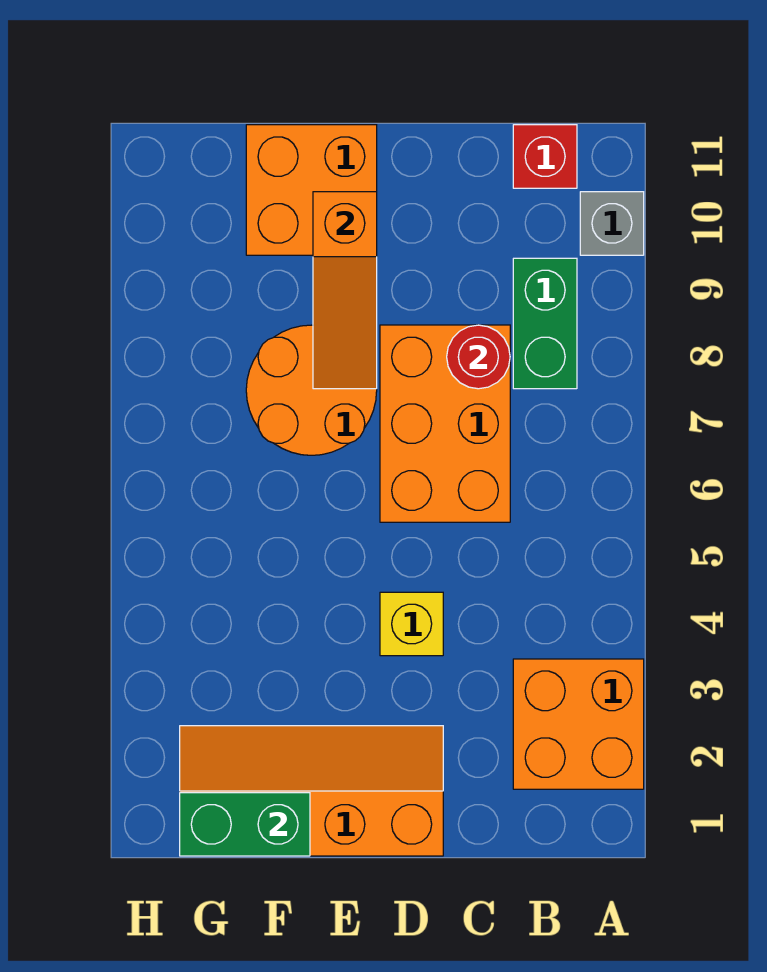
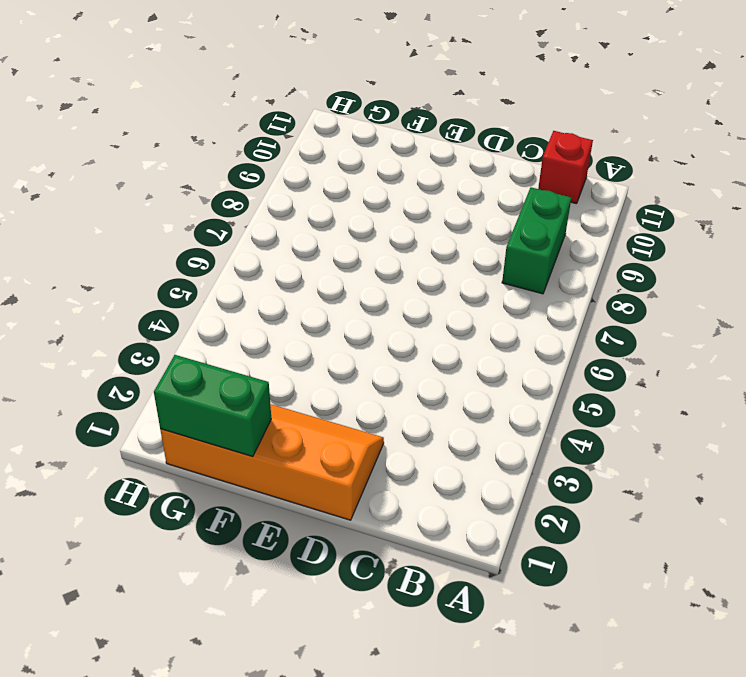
none -> orange brick A2:B3 level 1
none -> grey brick A10 level 1
none -> orange brick C6:D8 level 1

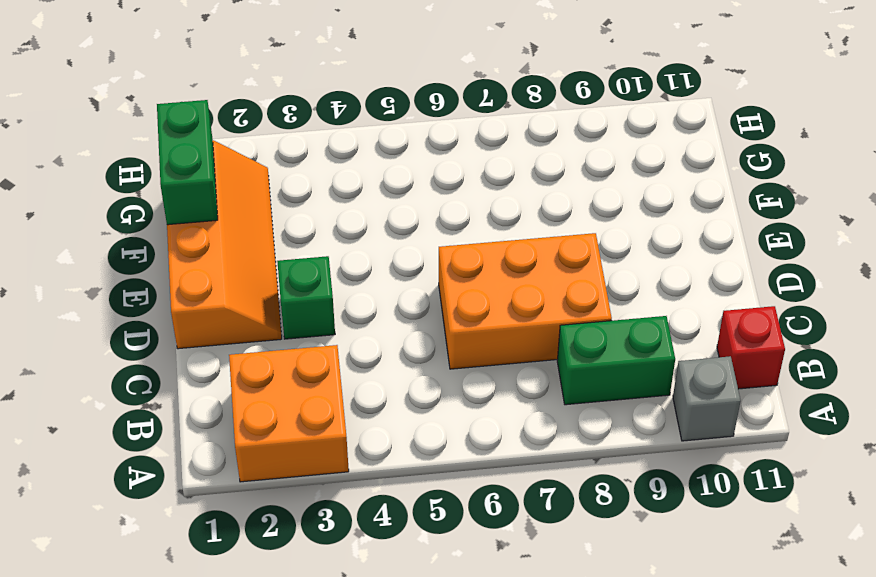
green brick D3 level 1 -> none
none -> yellow brick D4 level 1
none -> orange round brick E7:F8 level 1
none -> orange brick E10:F11 level 1

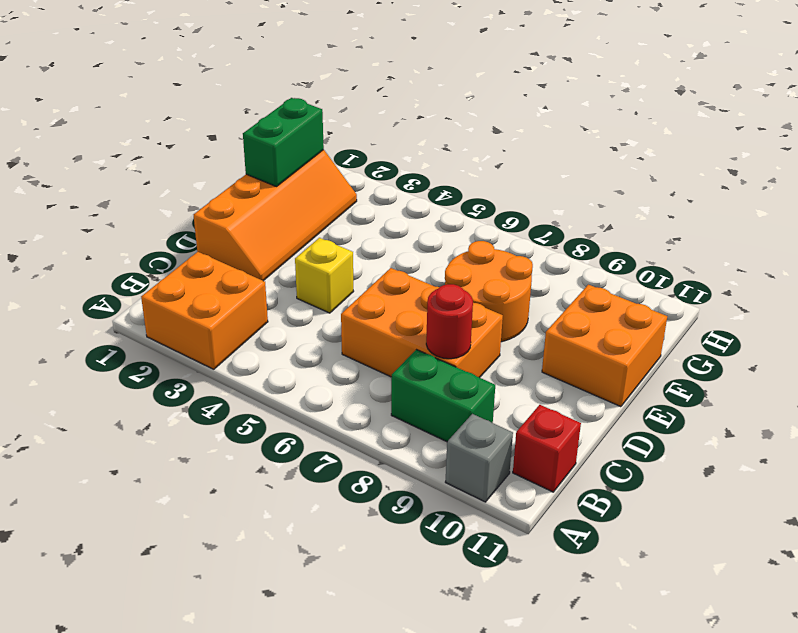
none -> orange slope E8:E10 level 2 top 10

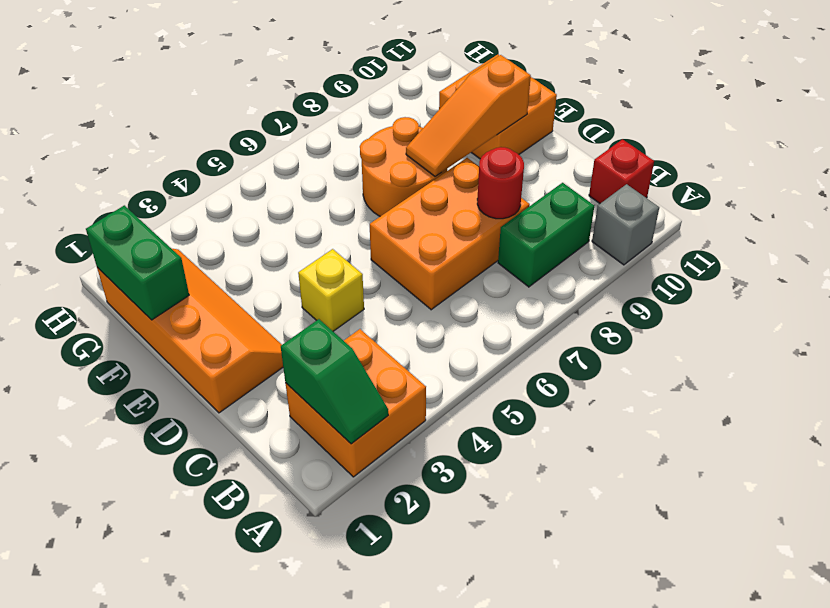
green slope A2:B2 level 2 top B -> none

